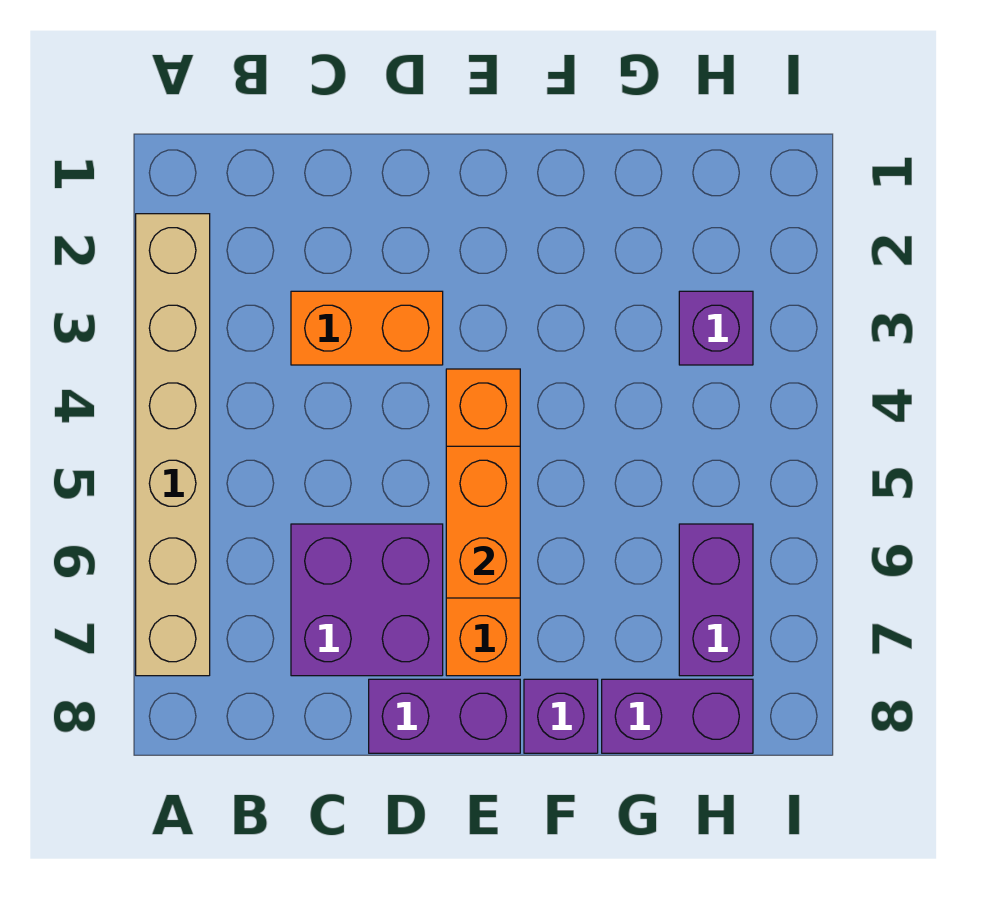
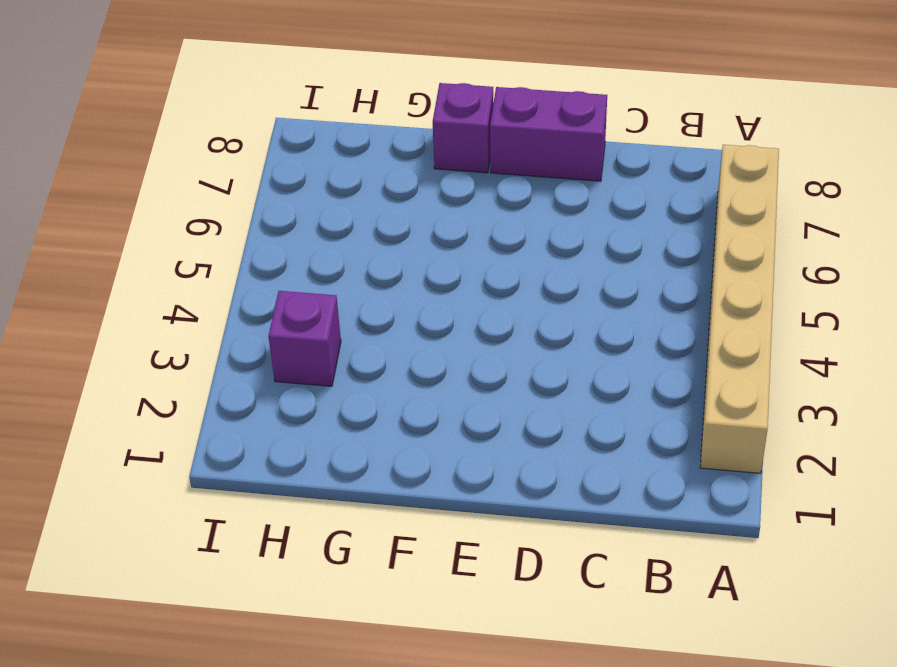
none -> orange brick C3:D3 level 1
none -> purple brick C6:D7 level 1

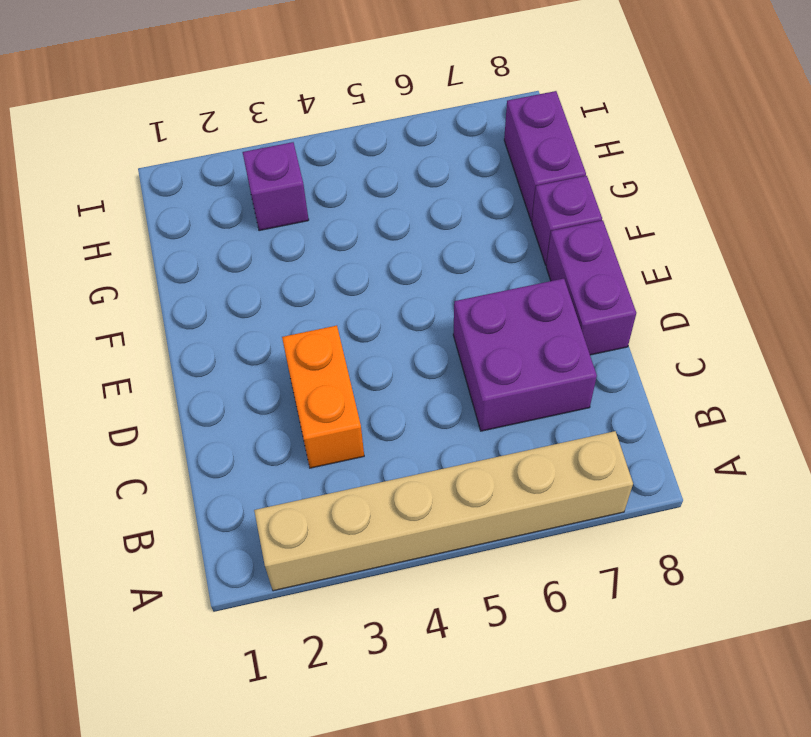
none -> orange brick E4:E7 level 1
none -> purple brick H6:H7 level 1

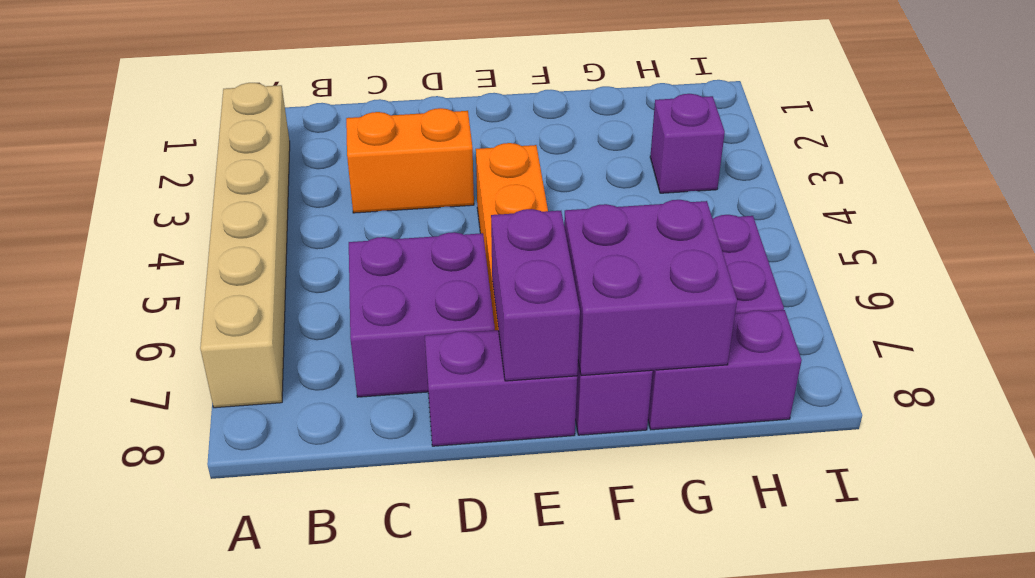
purple brick E7:E8 level 2 -> none
purple brick F7:G8 level 2 -> none
none -> orange brick E5:E6 level 2

